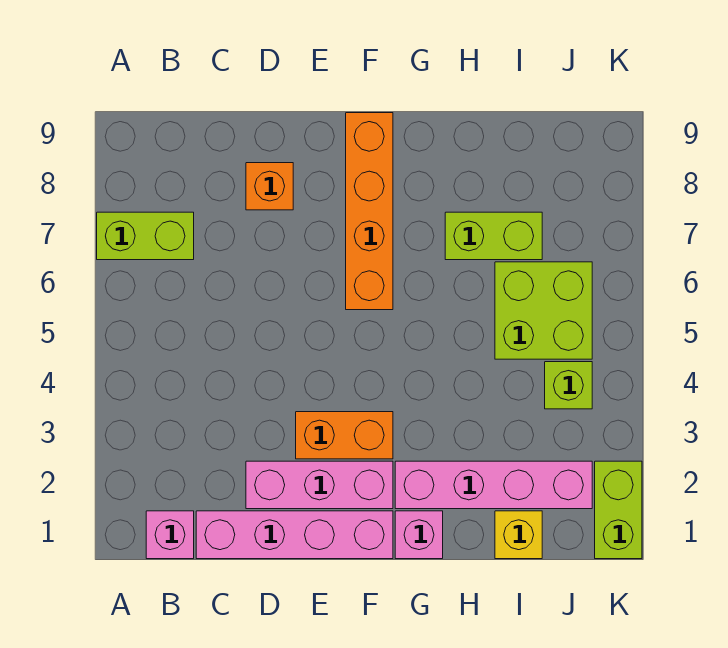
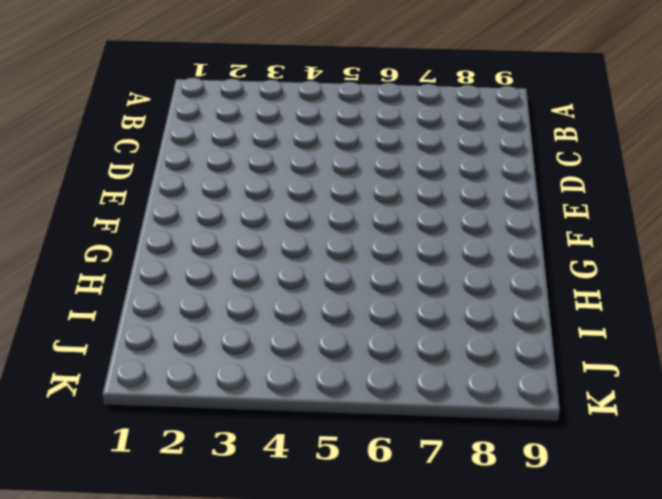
none -> lime brick A7:B7 level 1
none -> pink brick B1 level 1
none -> pink brick C1:F1 level 1

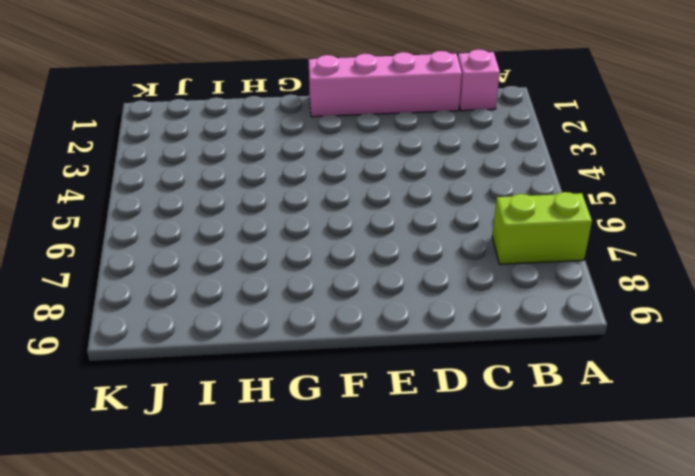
none -> pink brick D2:F2 level 1
none -> orange brick D8 level 1
none -> orange brick E3:F3 level 1

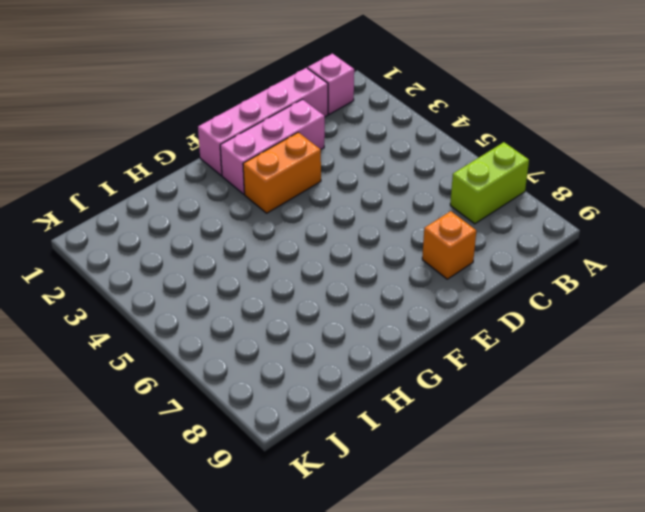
none -> orange brick F6:F9 level 1
none -> pink brick G1 level 1
none -> pink brick G2:J2 level 1

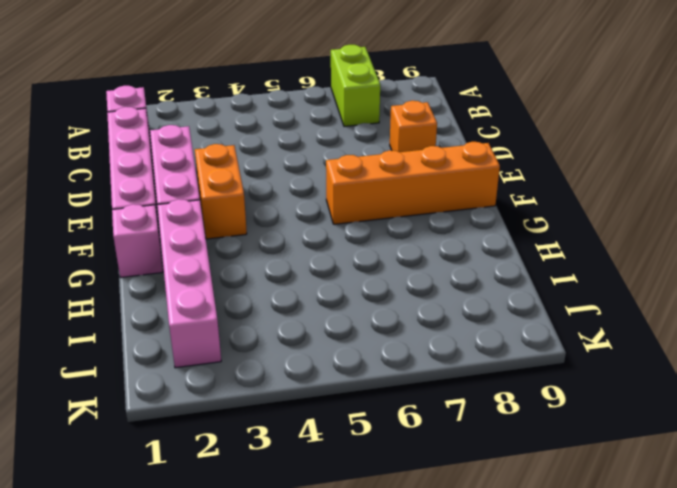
none -> lime brick H7:I7 level 1
none -> yellow brick I1 level 1
none -> lime brick I5:J6 level 1

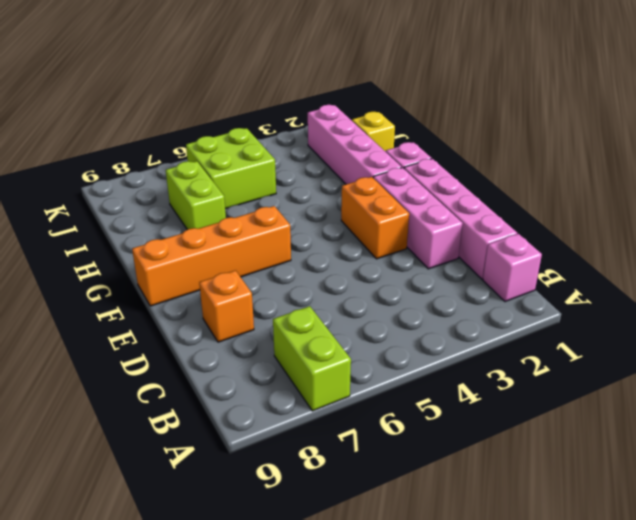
none -> lime brick J4 level 1
none -> lime brick K1:K2 level 1

